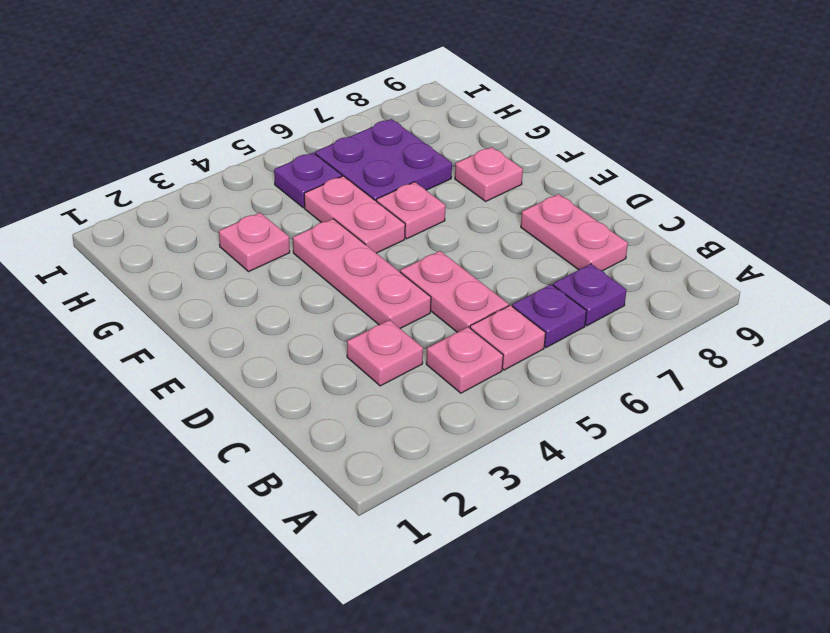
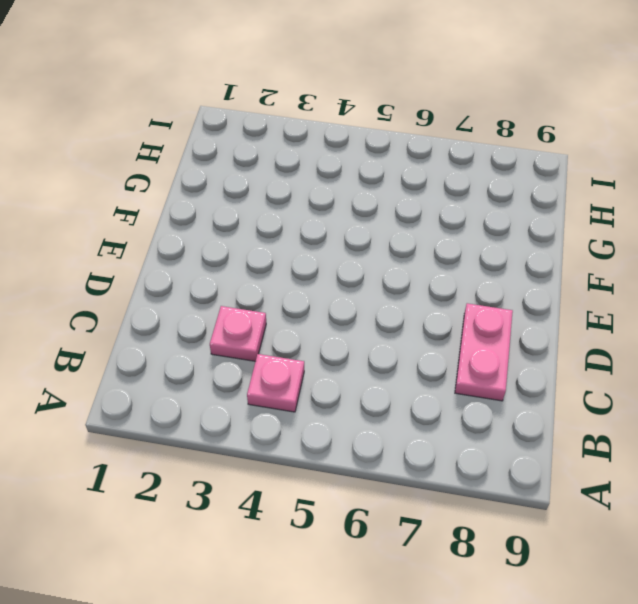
none -> pink plate B5 level 1
none -> purple plate B6 level 1
none -> purple plate B7 level 1

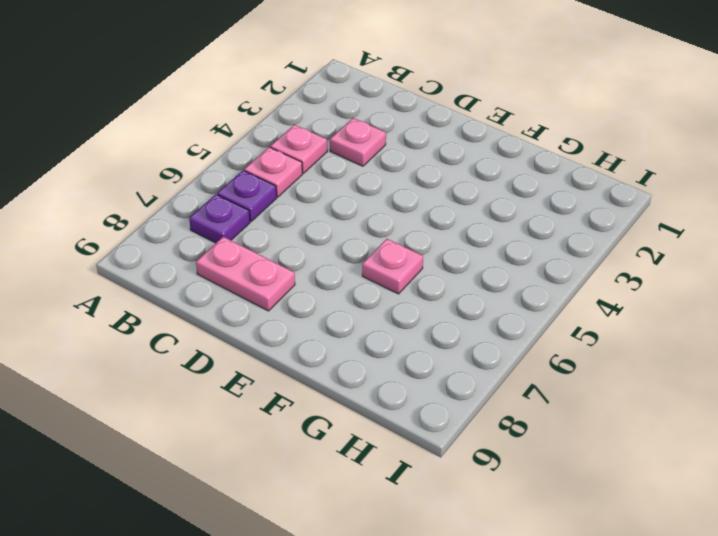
none -> pink plate C5:D5 level 1
none -> pink plate D4:F4 level 1
none -> pink plate F5:G5 level 1

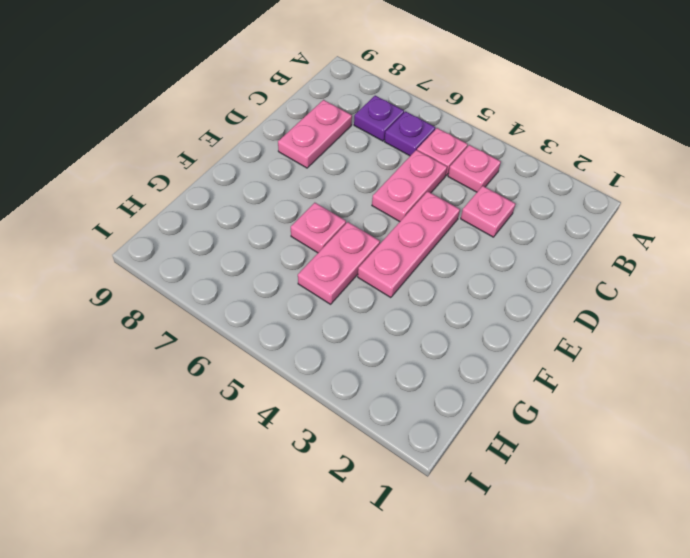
none -> pink plate F8 level 1
none -> pink plate G3 level 1
none -> purple plate G6:H7 level 1

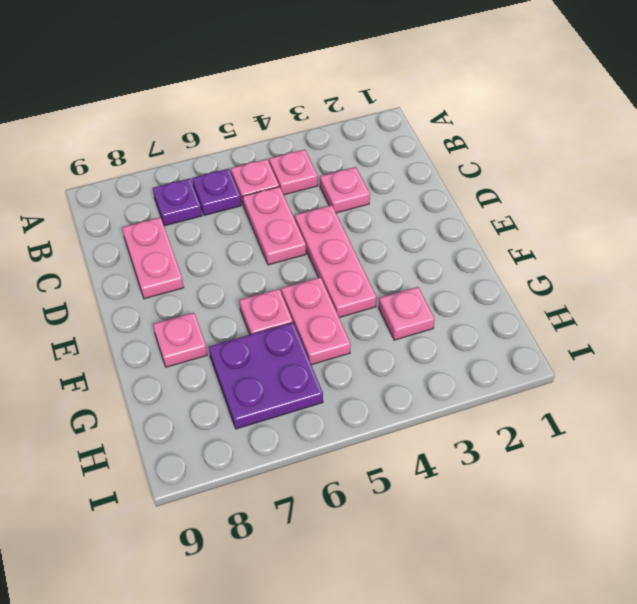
none -> purple plate H5 level 1

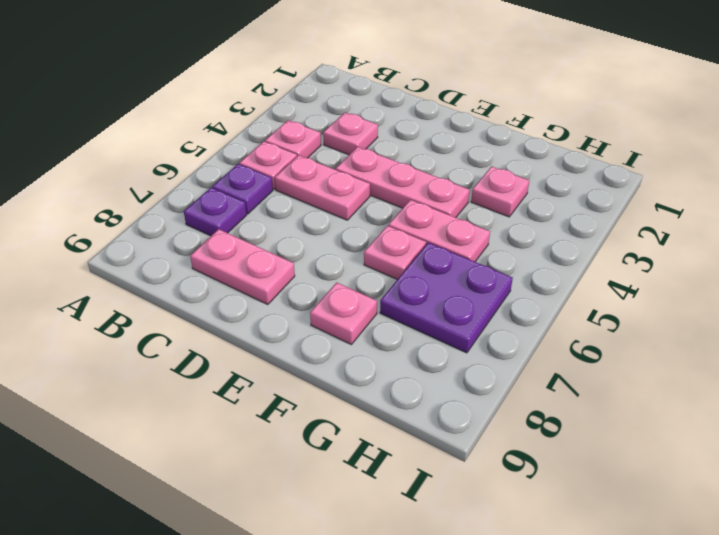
none -> purple plate H5 level 1

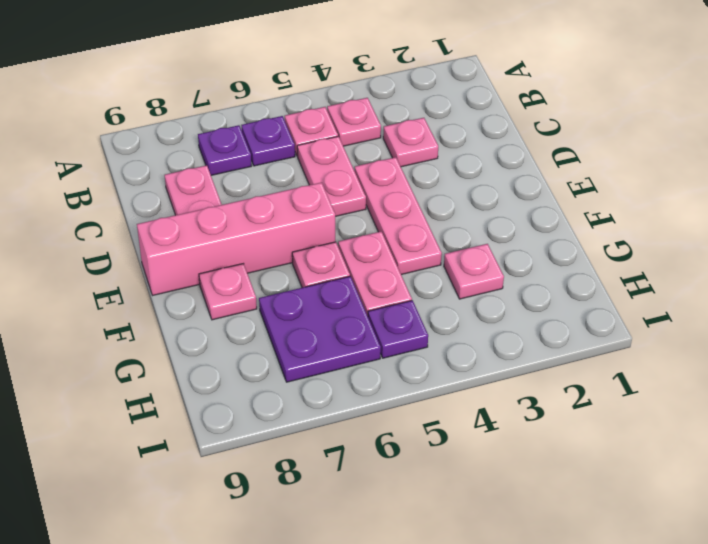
pink brick E6:E9 level 1 -> none

